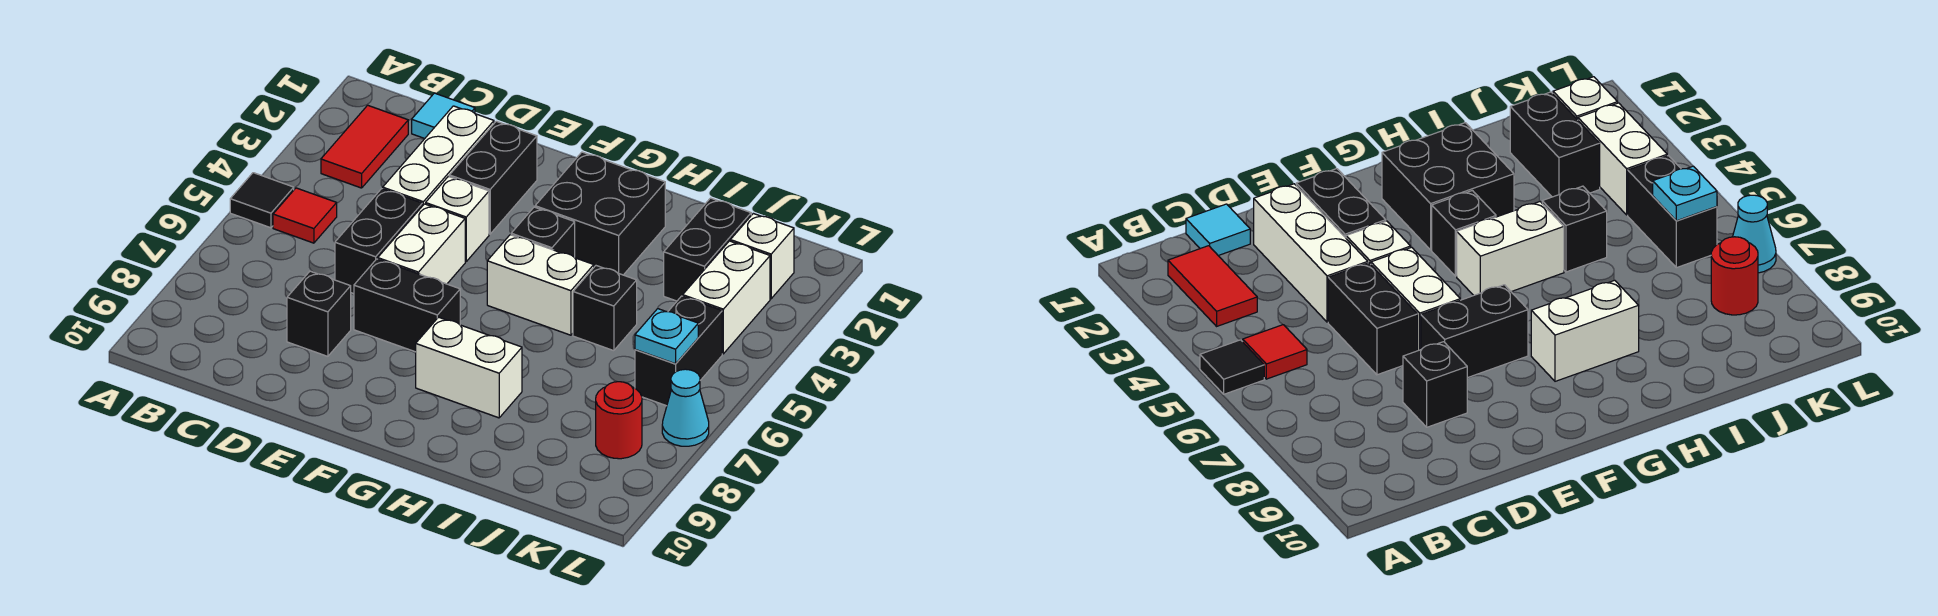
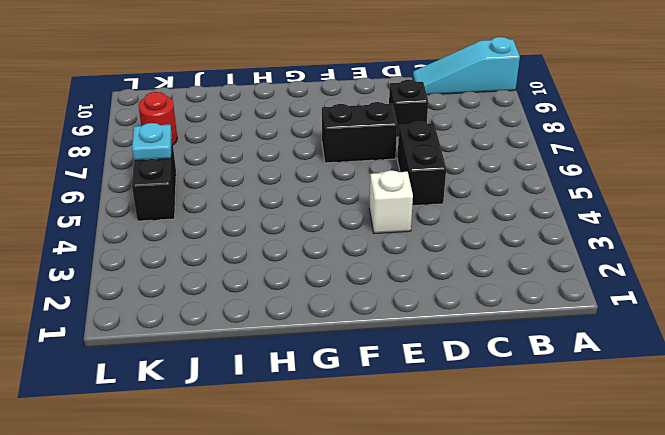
cyan slope A10:C10 level 1 top A -> none
none -> black tile A5 level 1
none -> red tile B2:B3 level 1
none -> red tile B5 level 1

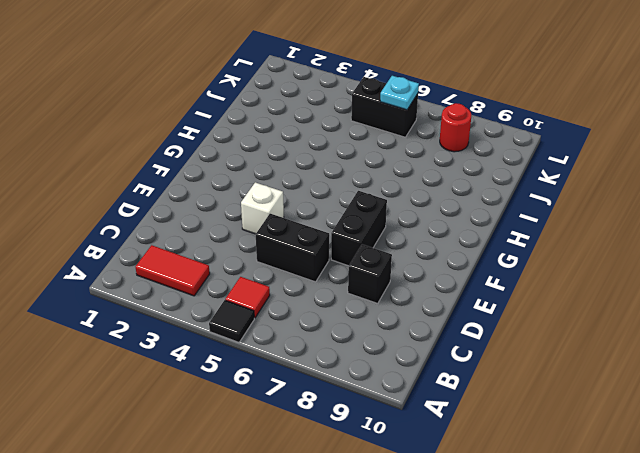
none -> cyan tile C1 level 1
none -> white brick D2:D4 level 1
none -> black brick E2:E3 level 1

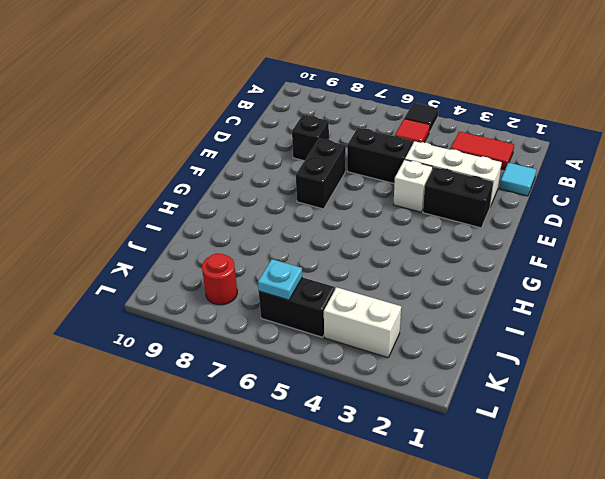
none -> white brick E5:E6 level 1
none -> black brick G2:H3 level 1
none -> black brick G4 level 1

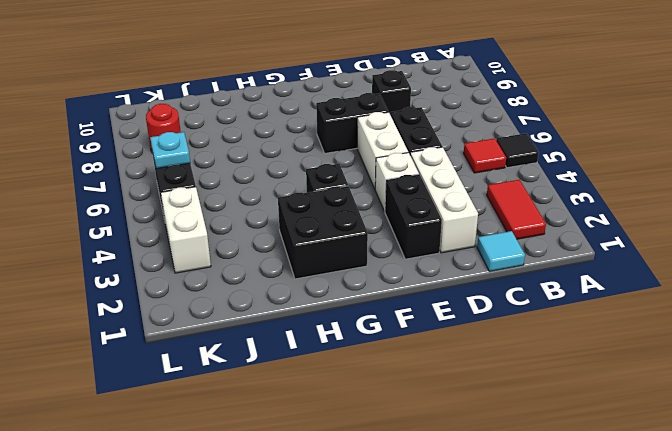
none -> white brick G5:H5 level 1
none -> white brick G8:H8 level 1
none -> black brick I5 level 1

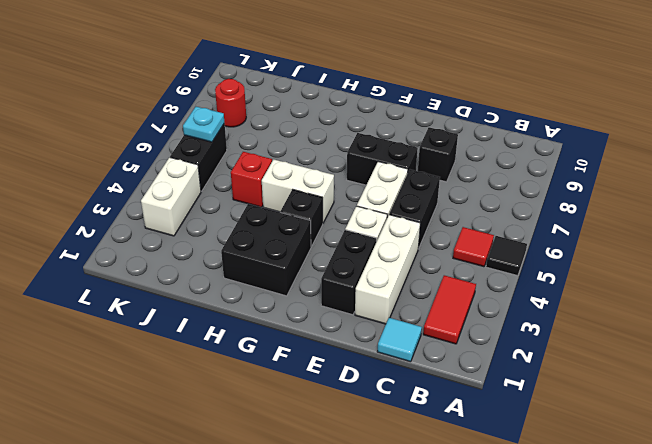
red brick I5 level 1 -> black brick I5 level 1
none -> white brick G8:H8 level 1
none -> black brick J2:J3 level 1
none -> white brick K2 level 1

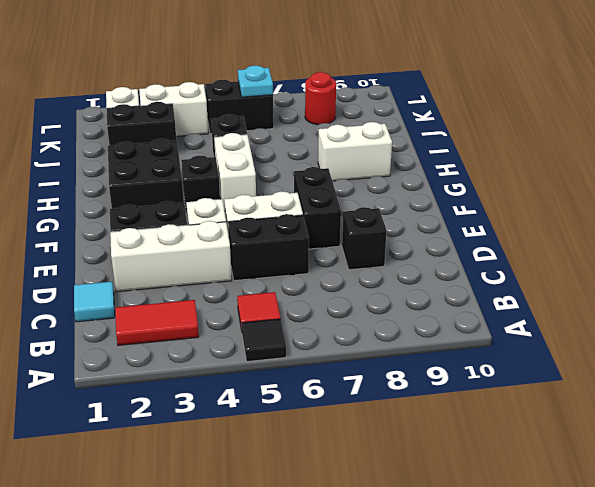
white brick H8:H9 level 1 -> white brick G8:H8 level 1
none -> cyan cone L7 level 1

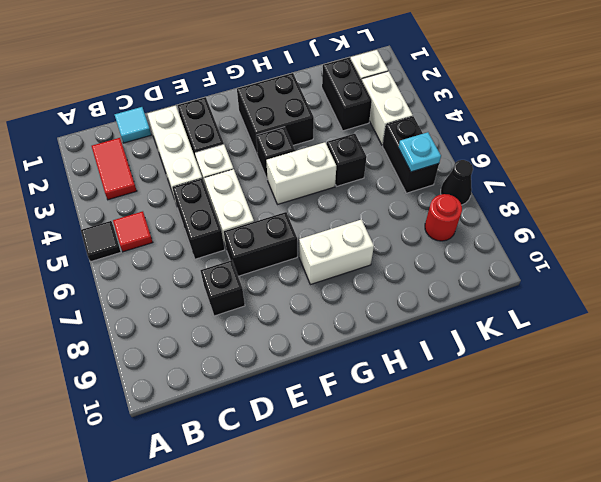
black cone L7 level 1 -> cyan cone L7 level 1

